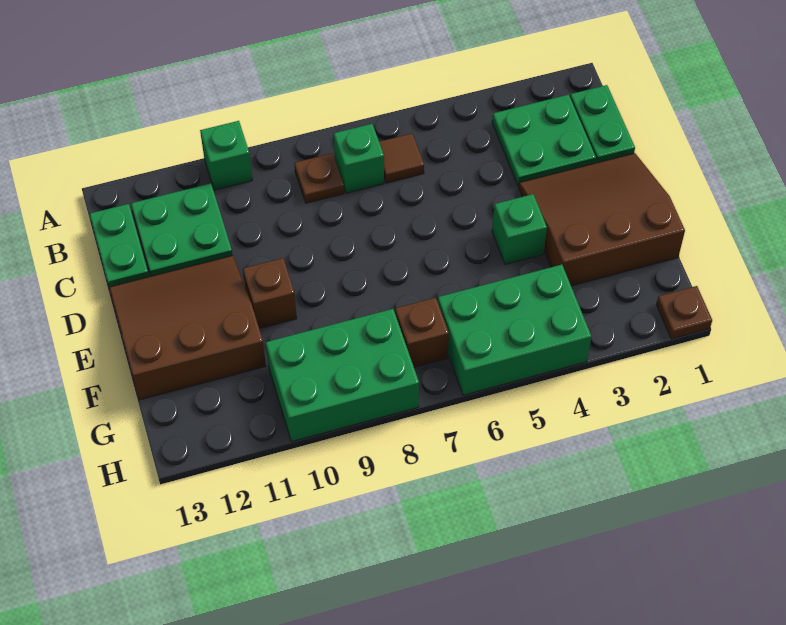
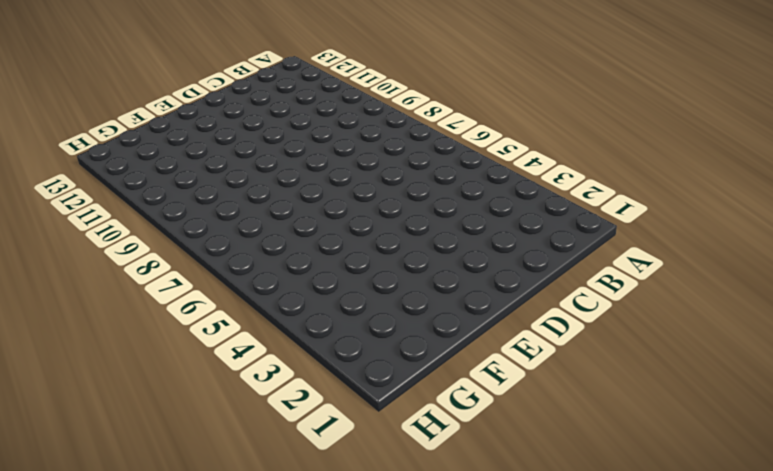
none -> green brick A10 level 1
none -> green plate B1:C1 level 1
none -> green plate B2:C3 level 1

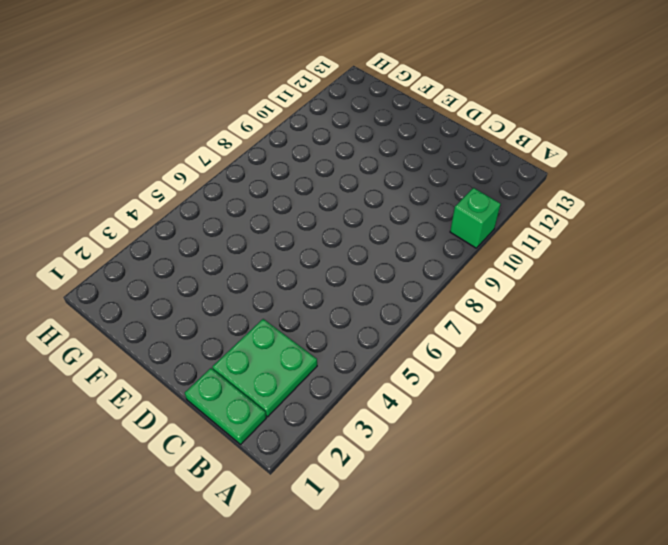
none -> brown tile B6 level 1
none -> green brick B7 level 1
none -> brown plate B8 level 1

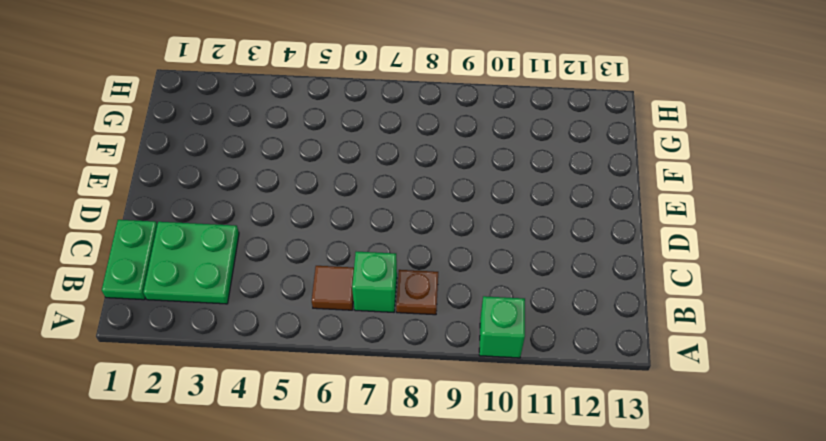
none -> green plate B11:C12 level 1
none -> green plate B13:C13 level 1
none -> brown slope D1:F3 level 1 top F

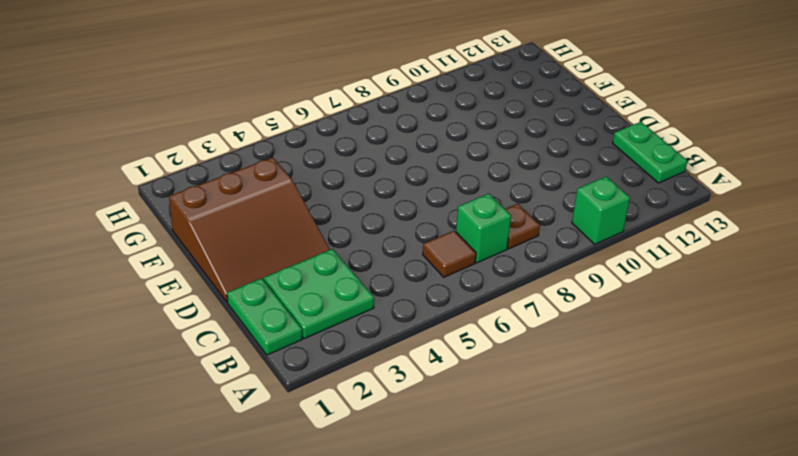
none -> green plate B11:C12 level 1
none -> brown slope D11:F13 level 1 top F
none -> green brick E4 level 1

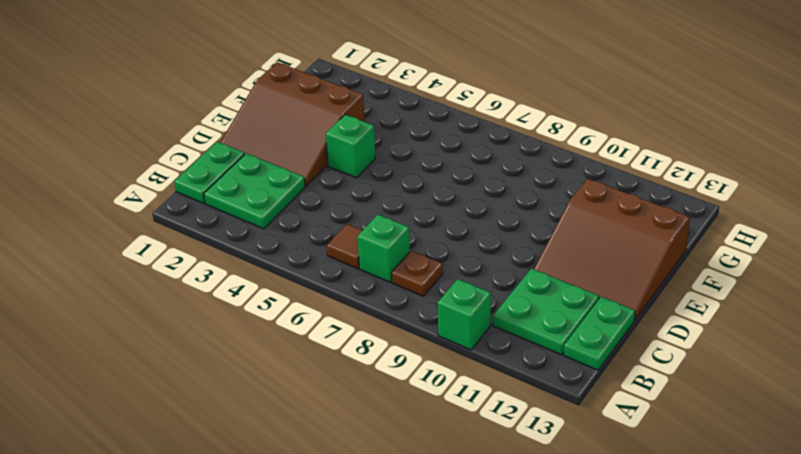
none -> brown brick E10 level 1
none -> green brick G4:H6 level 1
none -> brown brick G7 level 1

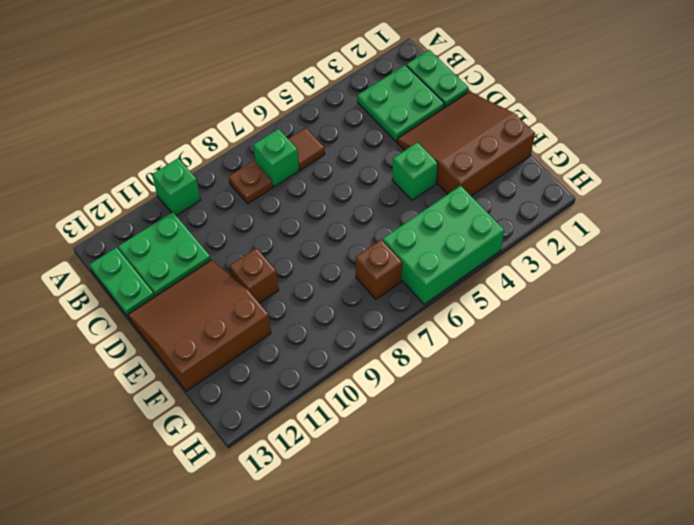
none -> green brick G8:H10 level 1
none -> brown plate H1 level 1

